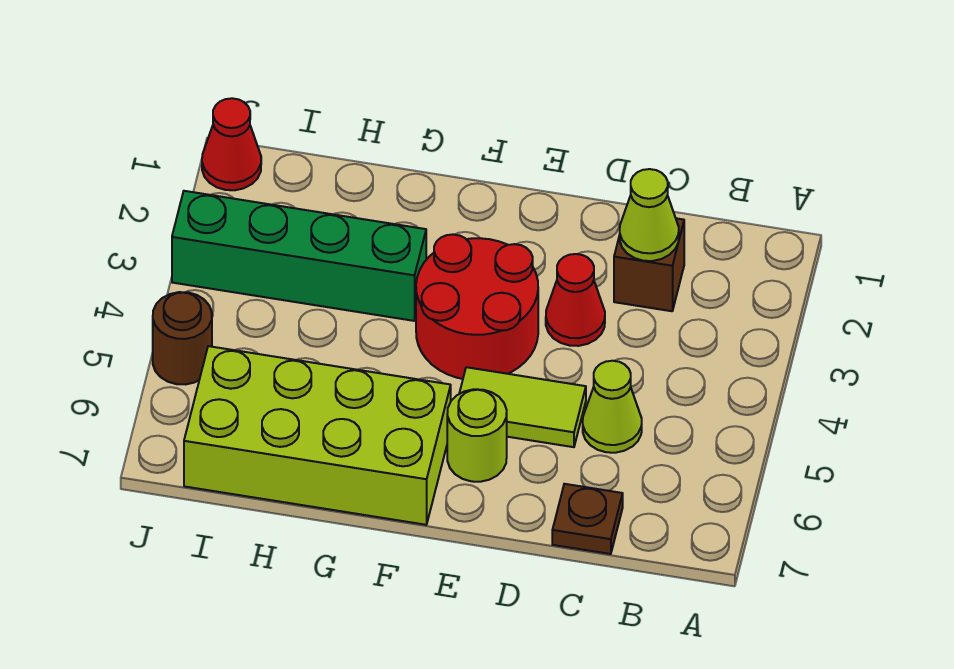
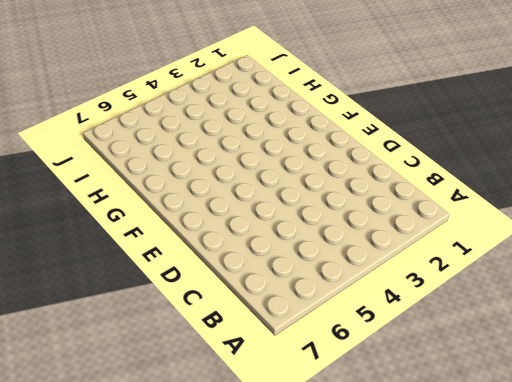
none -> brown brick C2 level 1
none -> lime cone C5 level 1
none -> brown plate C7 level 1

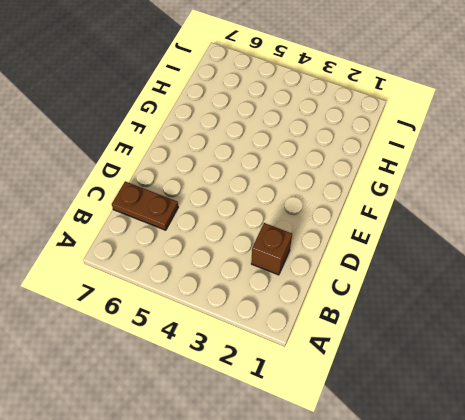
brown plate C6:C7 level 1 -> brown plate C7 level 1
none -> lime cone C5 level 1
none -> red cone D3 level 1
none -> lime tile D5:E5 level 1

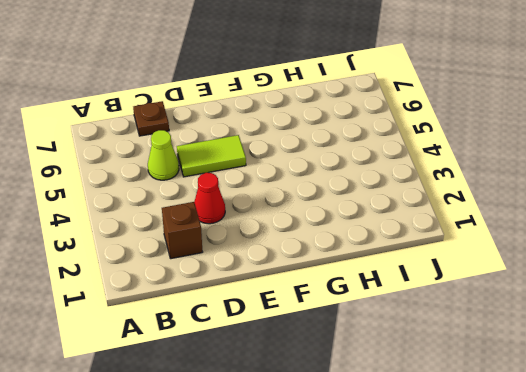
none -> red round brick E3:F4 level 1
none -> lime round brick E6 level 1
none -> lime brick F6:I7 level 1

